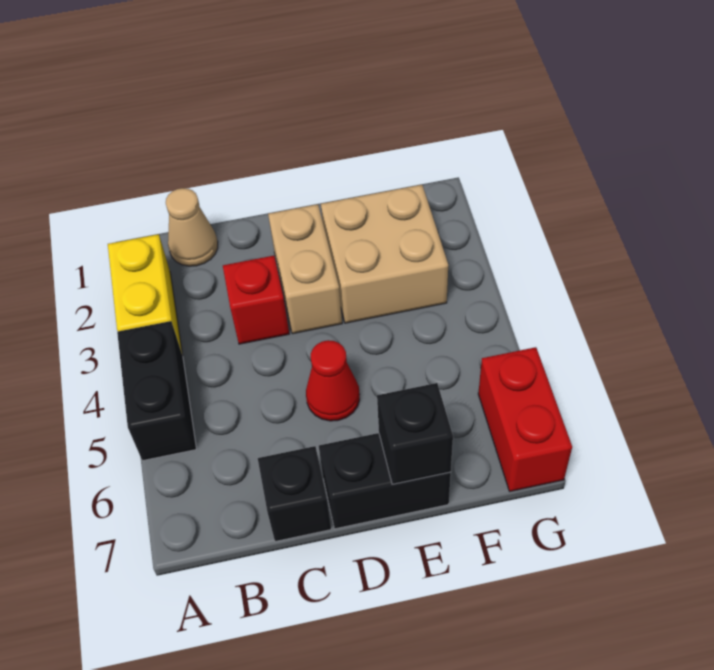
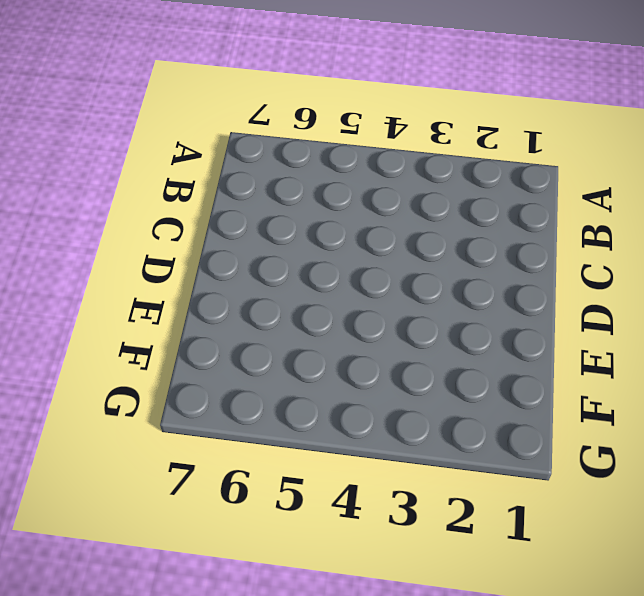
none -> yellow brick A2:A3 level 1
none -> black brick A4:A5 level 1

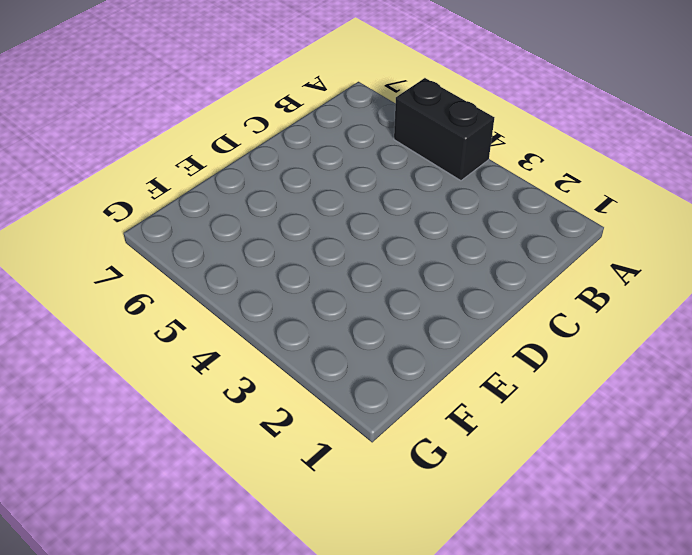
none -> yellow brick A2:A3 level 1
none -> tan cone B1 level 1

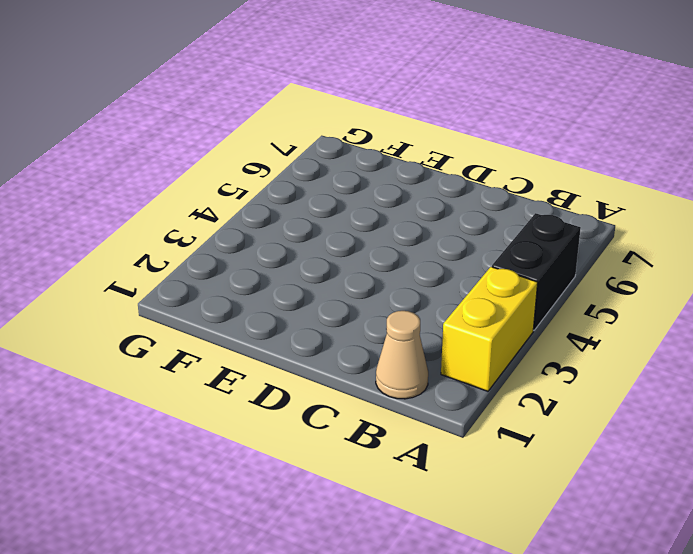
none -> red brick C3 level 1
none -> black brick C7 level 1

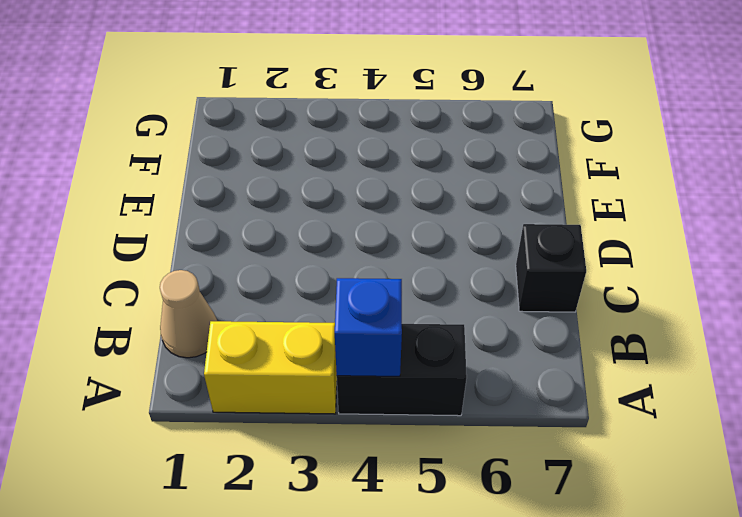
blue brick A4 level 2 -> none
none -> red brick C3 level 1
none -> tan brick D2:D3 level 1

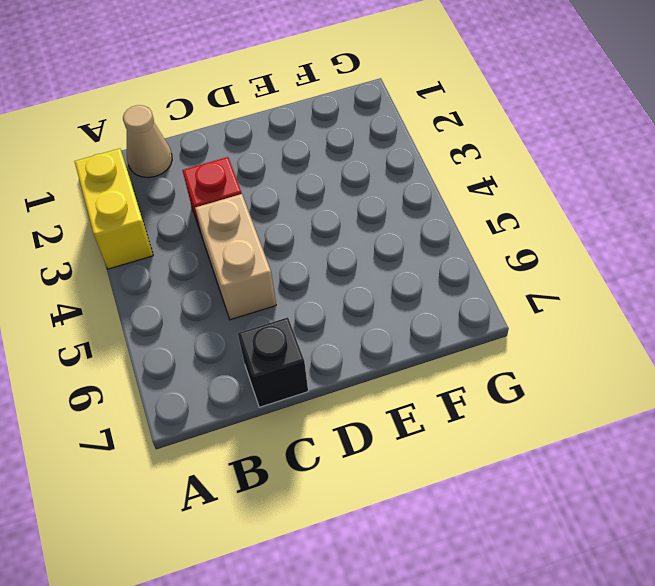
tan brick C4:C5 level 1 -> tan brick D2:D3 level 1
none -> black brick A4:A5 level 1
none -> red cone D5 level 1

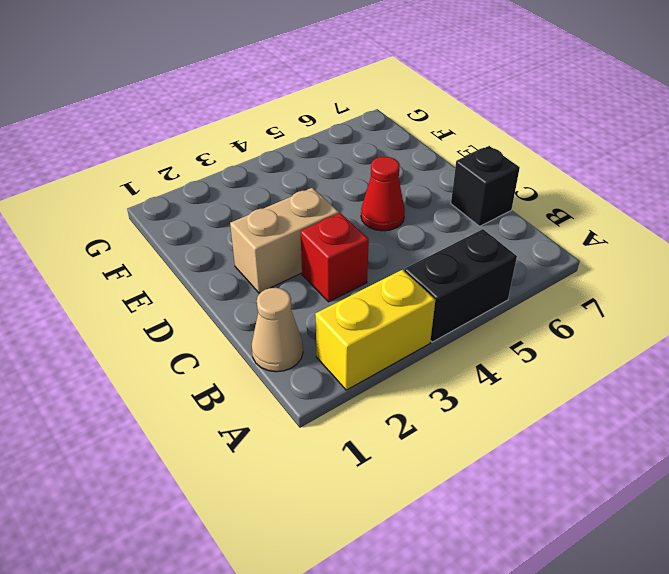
none -> black brick D7:E7 level 1
none -> tan brick E2:F3 level 1

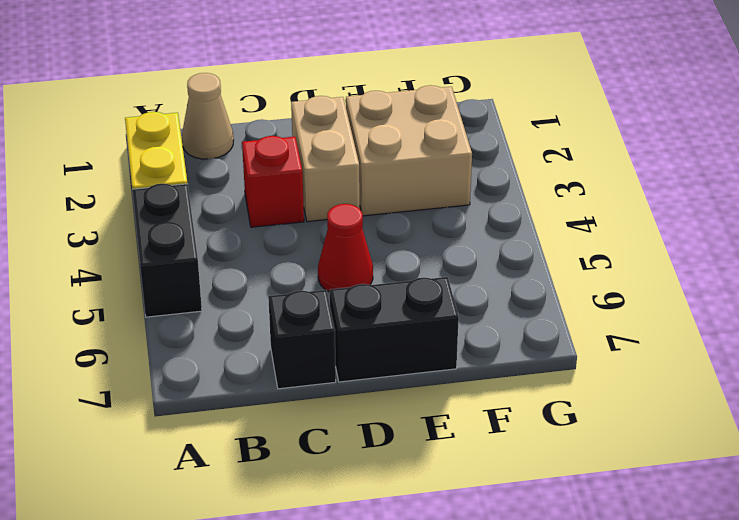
none -> red brick G6:G7 level 1
none -> black brick E7 level 2

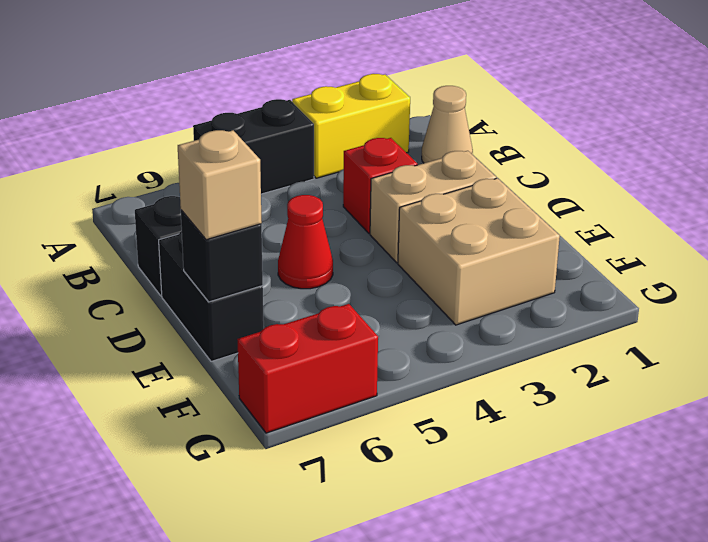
tan brick E7 level 3 -> none

